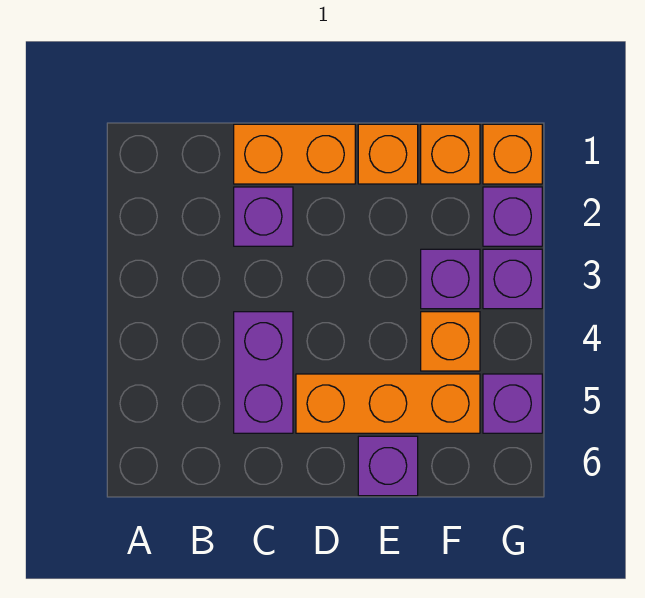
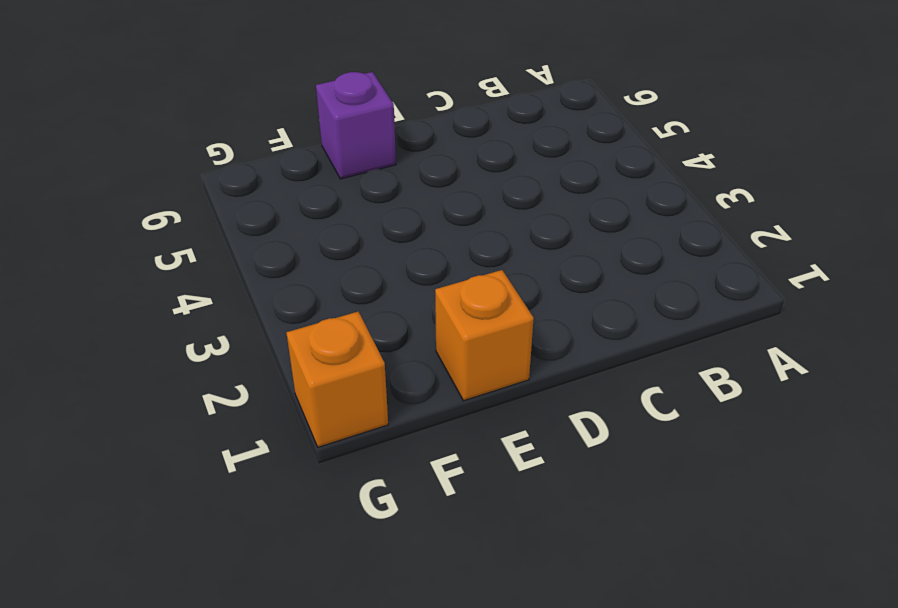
none -> orange brick C1:D1 level 1
none -> purple brick C2 level 1
none -> purple brick C4:C5 level 1

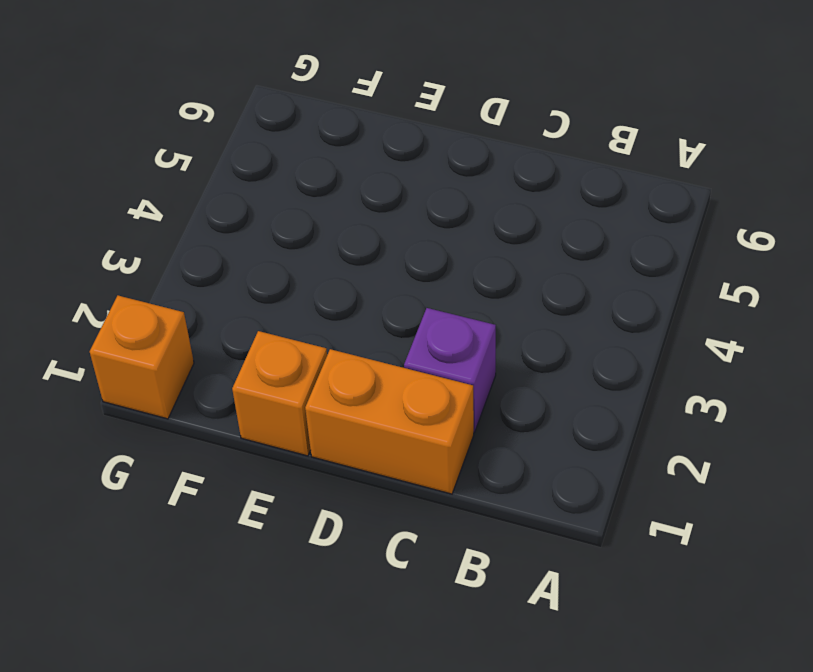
none -> purple brick C4:C5 level 1
none -> orange brick D5:F5 level 1
none -> purple brick E6 level 1

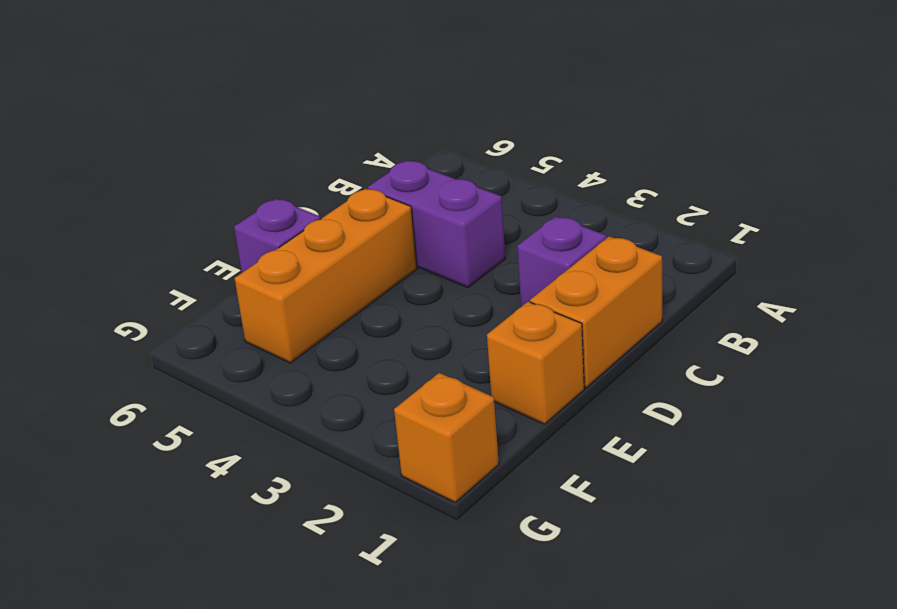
none -> orange brick F1 level 1
none -> purple brick F3 level 1
none -> orange brick F4 level 1

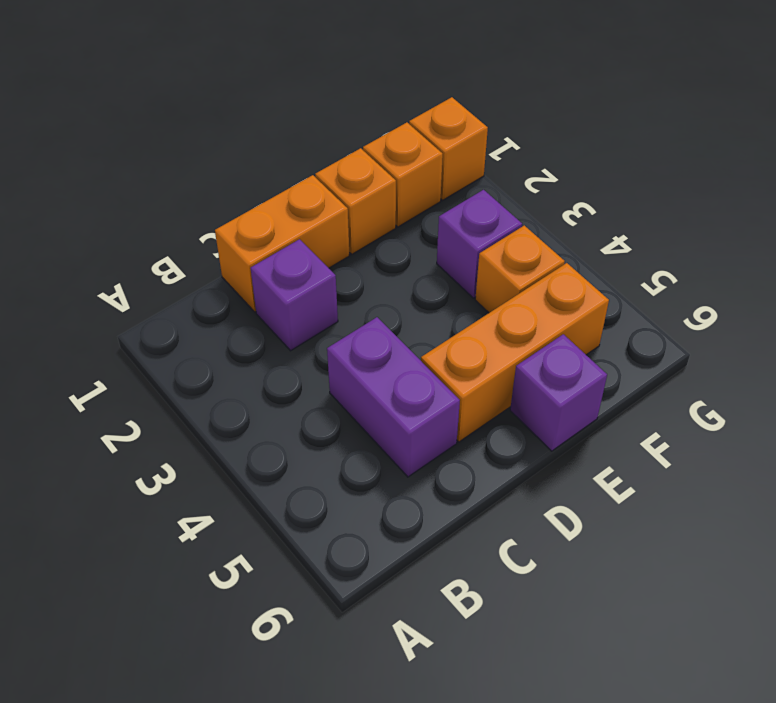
none -> purple brick G2 level 1
none -> purple brick G3 level 1
none -> purple brick G5 level 1

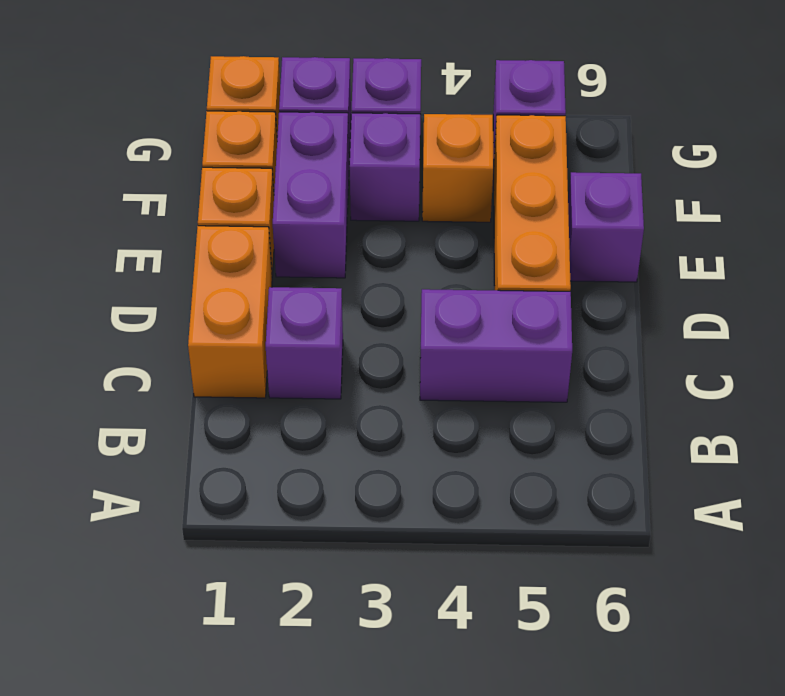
purple brick E2:F2 level 1 -> none

